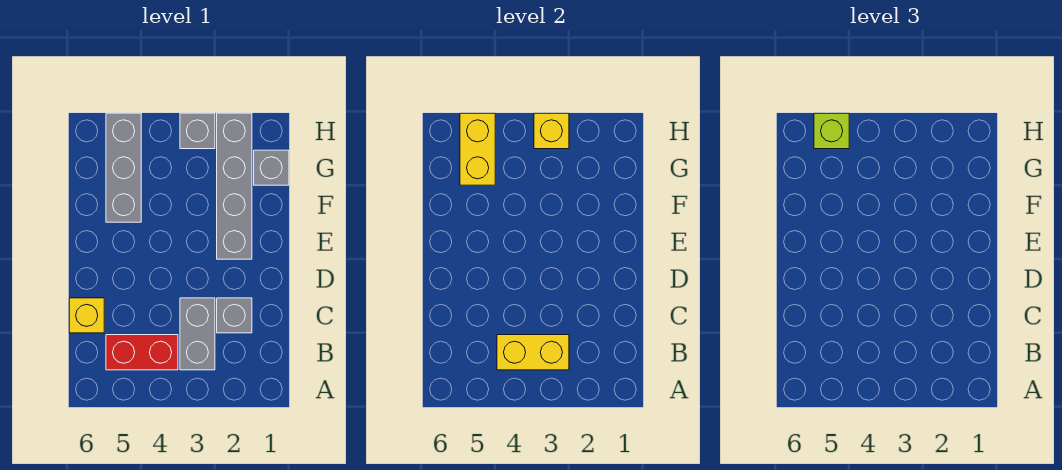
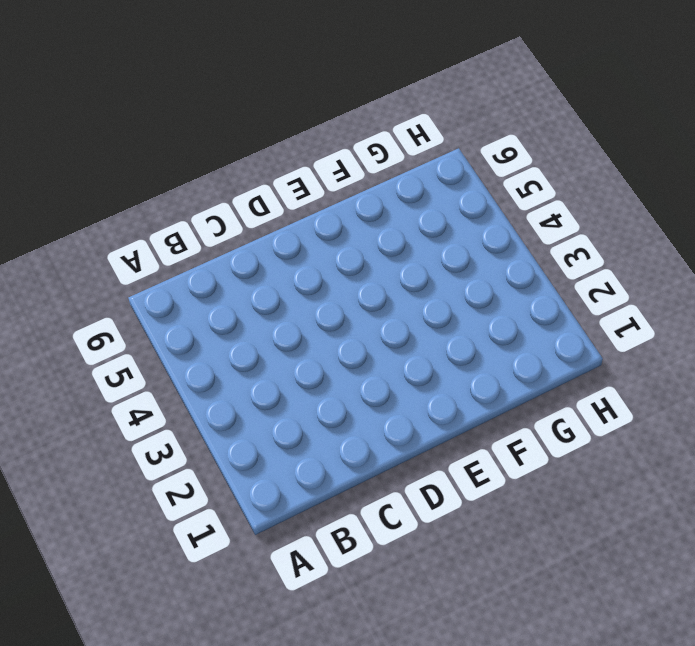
none -> grey brick B3:C3 level 1
none -> red brick B4:B5 level 1
none -> grey brick C2 level 1

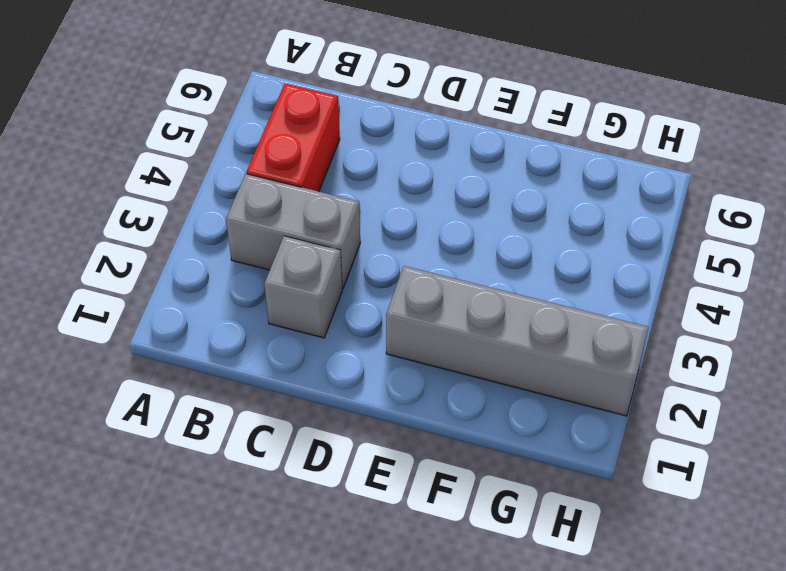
none -> yellow brick C6 level 1
none -> grey brick F5:H5 level 1
none -> grey brick G1 level 1

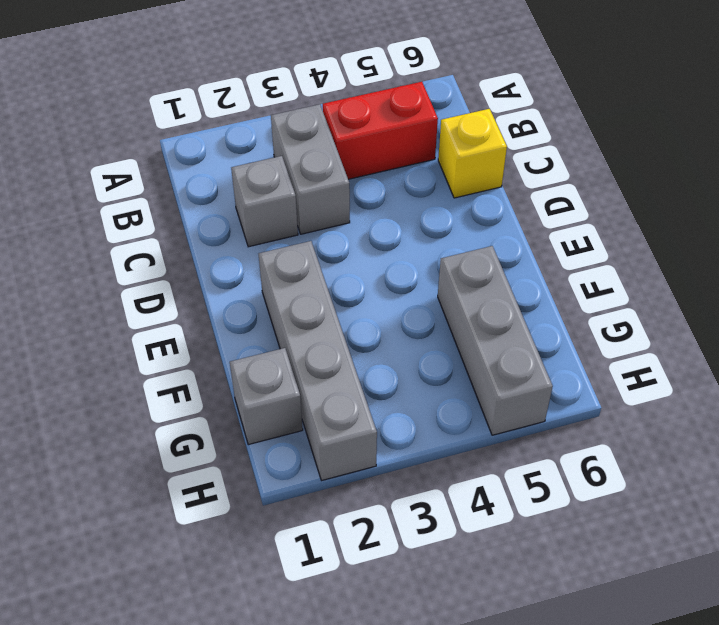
none -> grey brick H3 level 1
none -> yellow brick B3:B4 level 2
none -> yellow brick G5:H5 level 2

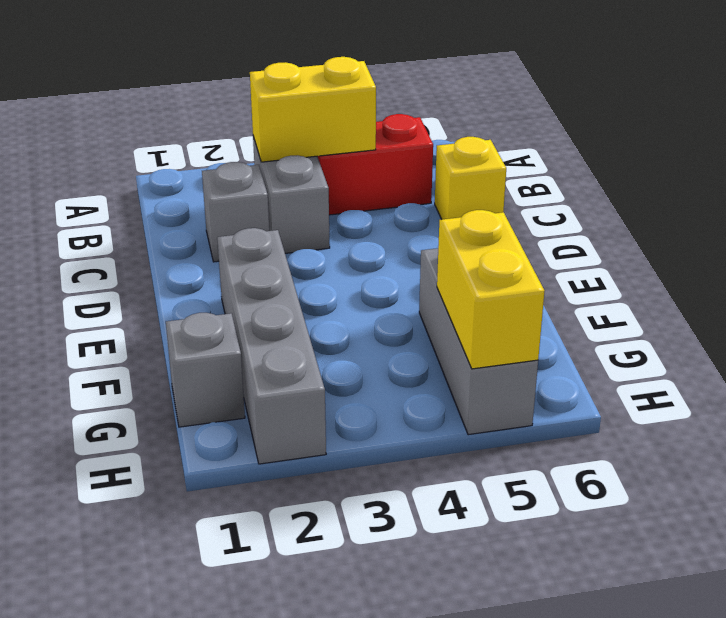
none -> grey brick H3 level 1
none -> yellow brick H3 level 2
none -> lime brick H5 level 3

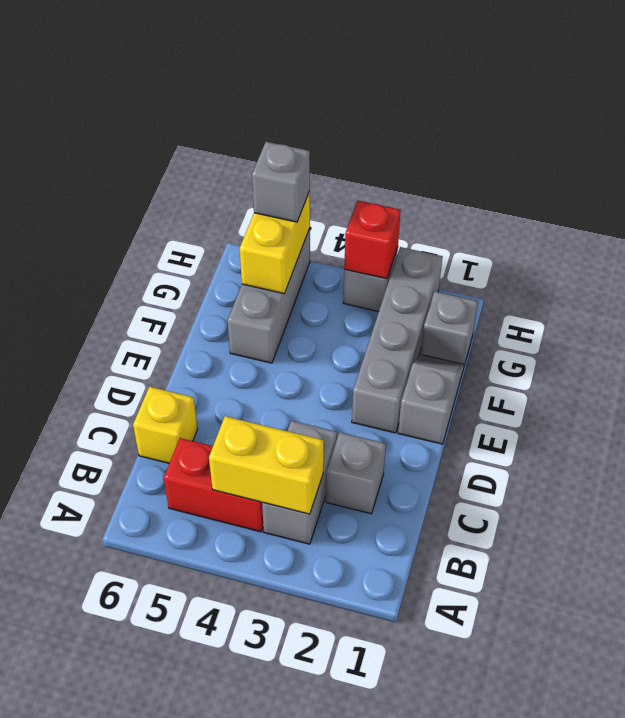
grey slope E1:F1 level 1 top E -> none
red brick H3 level 2 -> yellow brick H3 level 2
grey brick H5 level 3 -> lime brick H5 level 3

